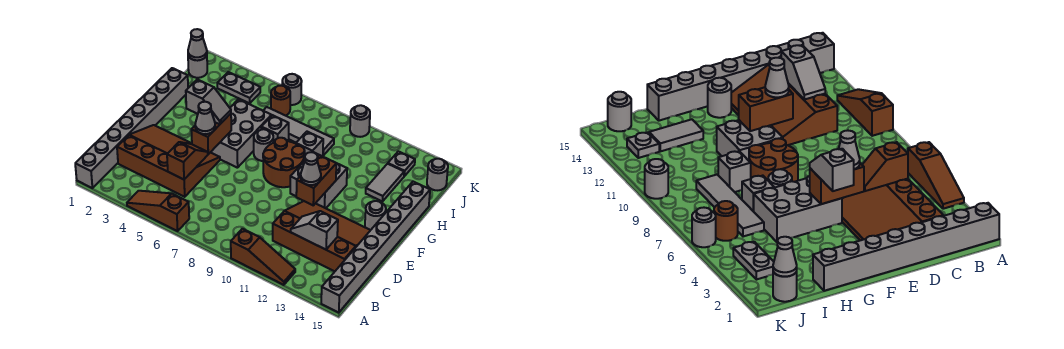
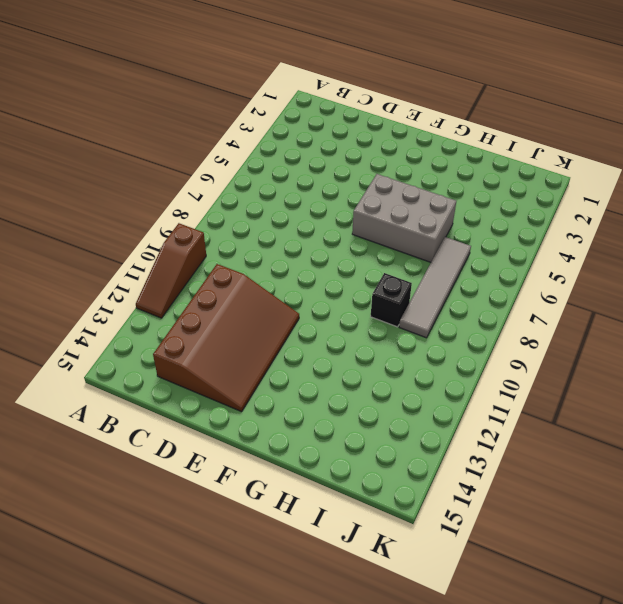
black brick H9 level 1 -> grey brick H9 level 1
none -> grey brick A1:H1 level 1
none -> brown slope A4:A6 level 1 top 6
none -> grey brick A15:H15 level 1
none -> brown slope C2:E5 level 1 top C

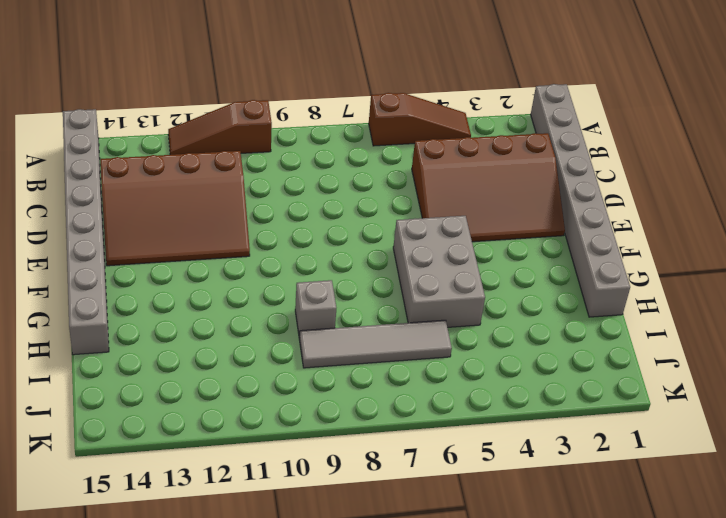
none -> brown round brick F8:G9 level 1
none -> grey brick F10:G11 level 1
none -> grey round brick F14 level 1
none -> grey round brick G7 level 1

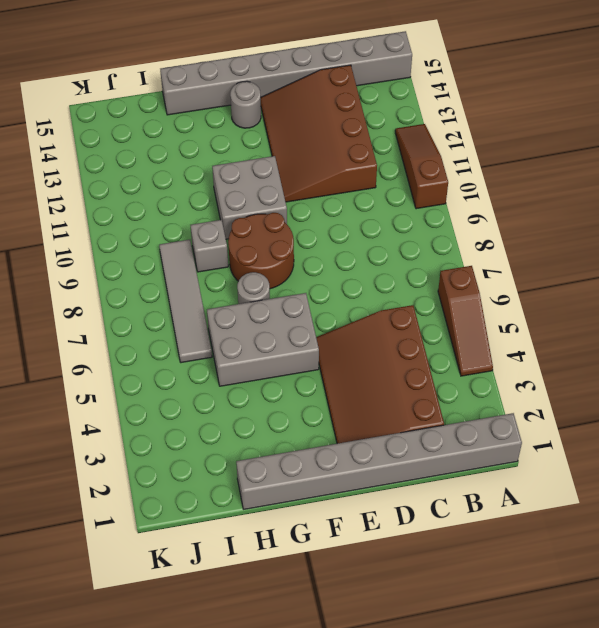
none -> grey brick H7 level 1
none -> grey tile H13:I13 level 1
none -> grey round brick J1 level 1
none -> grey plate J3:J4 level 1

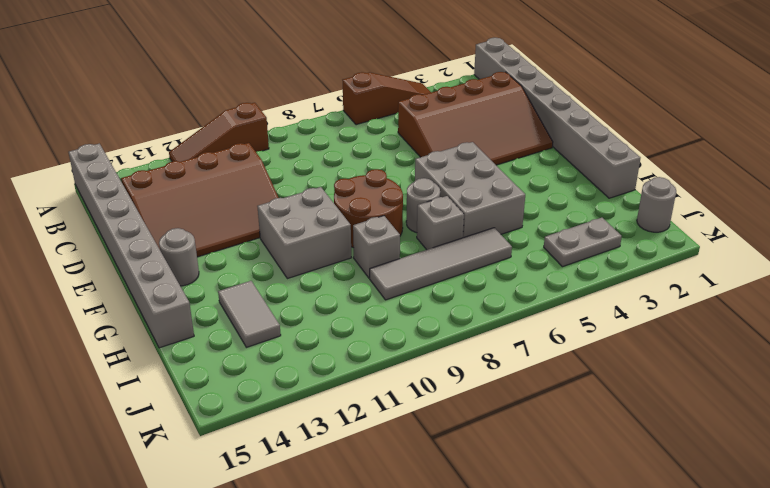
none -> brown round brick J6 level 1
none -> grey plate J13 level 1
none -> grey round brick J15 level 1
none -> grey round brick K6 level 1

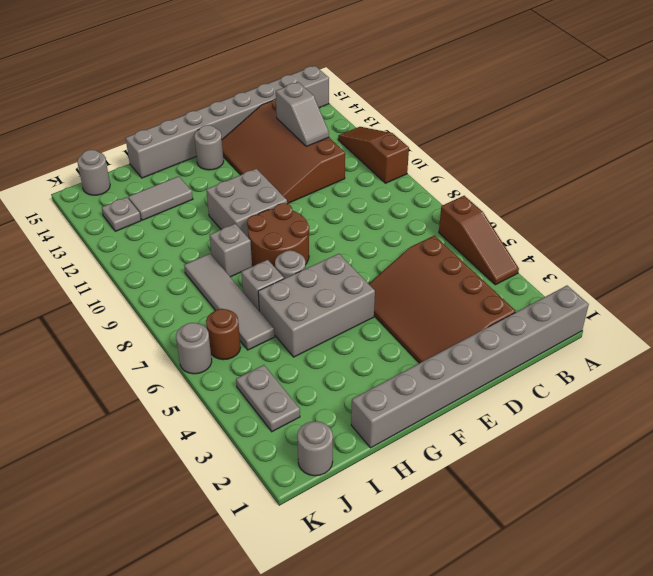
none -> grey round brick K10 level 1
none -> brown slope C5:D5 level 2 top C
none -> brown brick E5:F5 level 2
none -> brown brick E11:F11 level 2

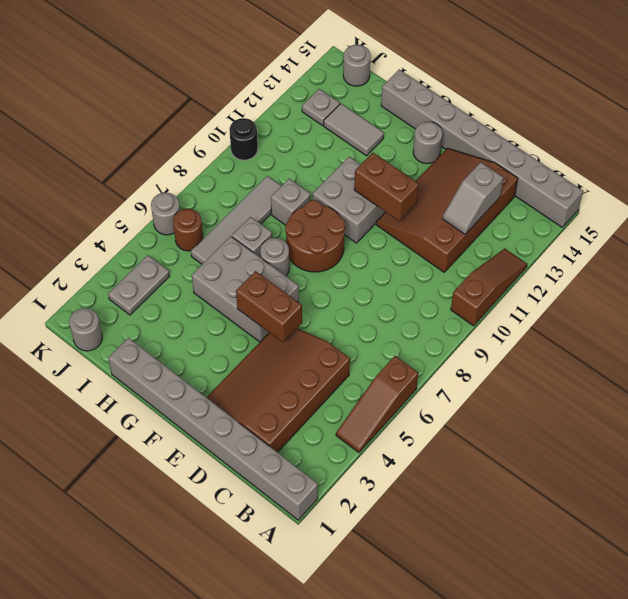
black round brick K10 level 1 -> grey round brick K10 level 1
none -> brown slope C5:D5 level 2 top C
none -> grey cone J1 level 2
none -> grey cone E5 level 3
none -> grey cone E11 level 3

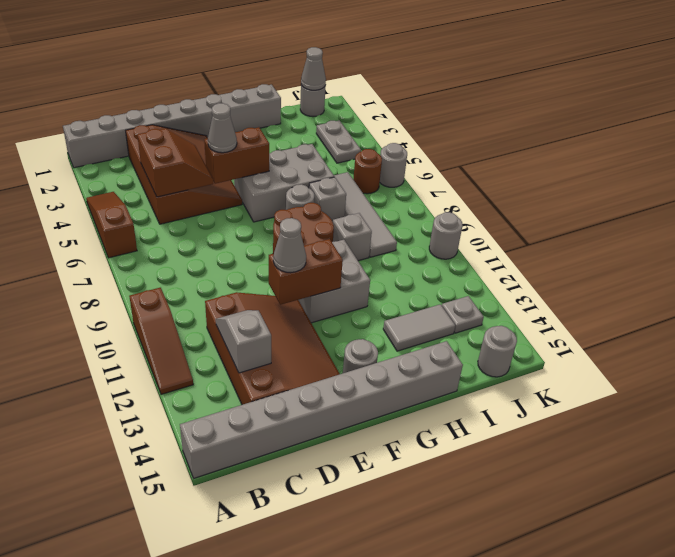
brown slope C4:D5 level 2 top C -> brown slope C5:D5 level 2 top C
none -> grey slope F4:F5 level 3 top 4

